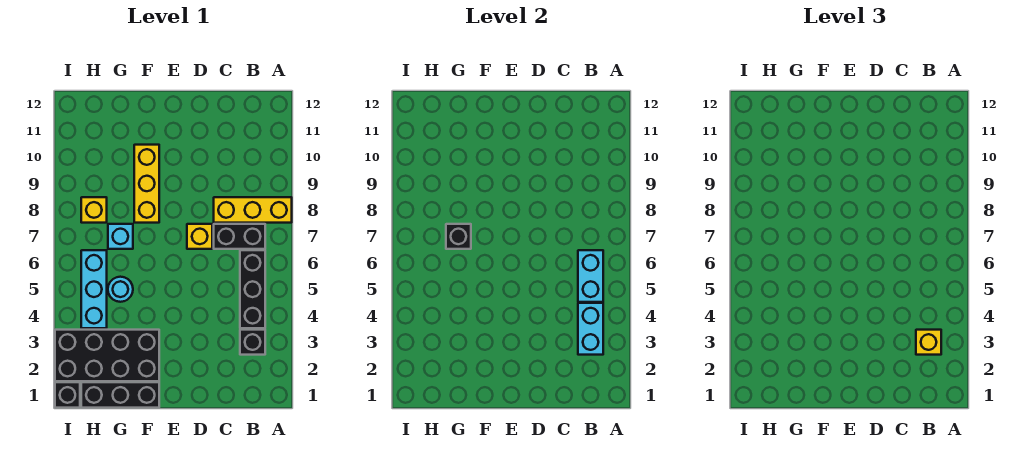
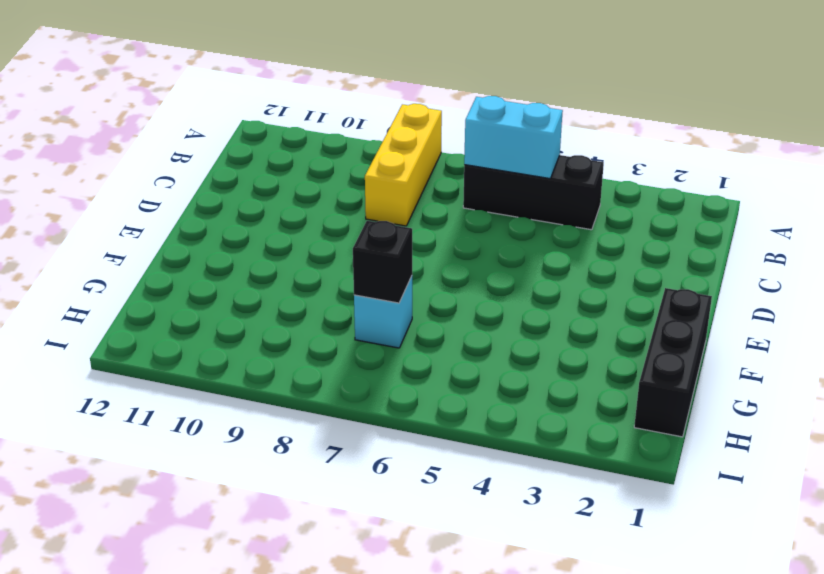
none -> black brick B3 level 1
none -> black brick B7:C7 level 1
none -> yellow brick D7 level 1

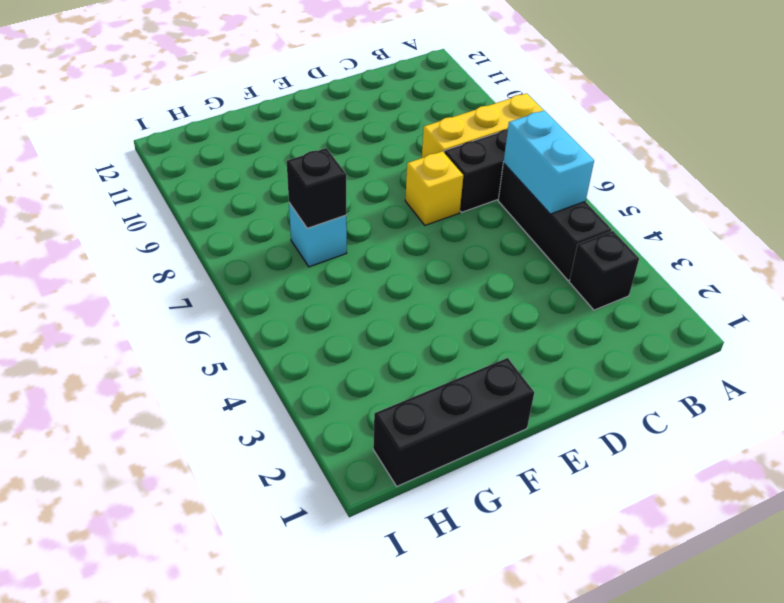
none -> black brick F2:I3 level 1
none -> yellow brick F8:F10 level 1
none -> cyan round brick G5 level 1

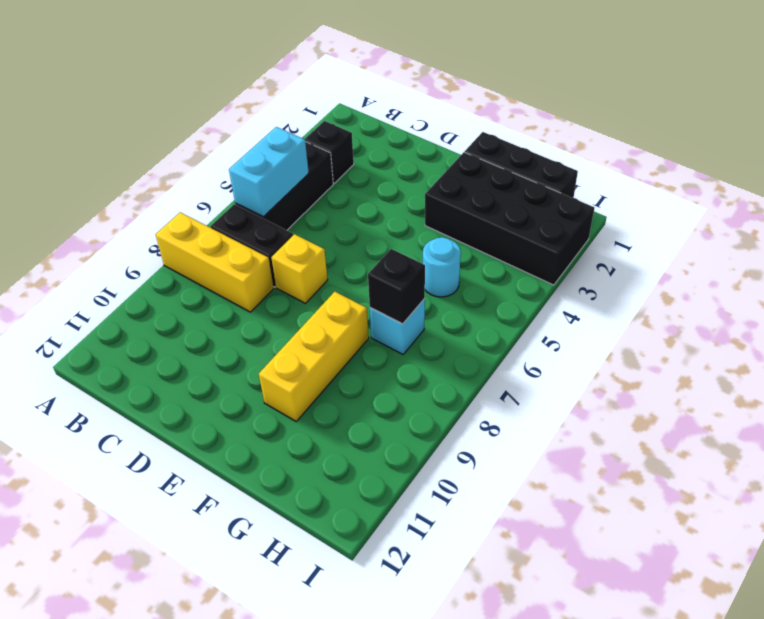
none -> cyan brick H4:H6 level 1
none -> yellow brick H8 level 1
none -> black brick I1 level 1

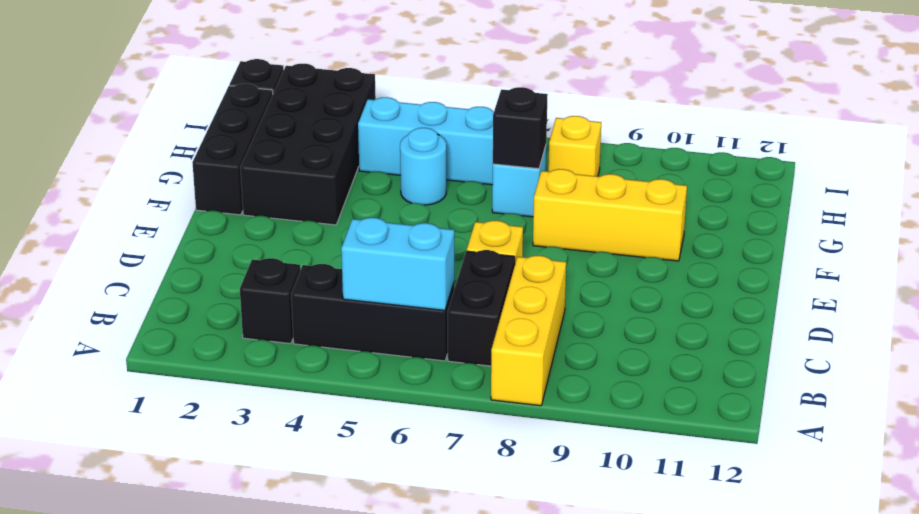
none -> cyan brick B3:B4 level 2
none -> yellow brick B3 level 3

